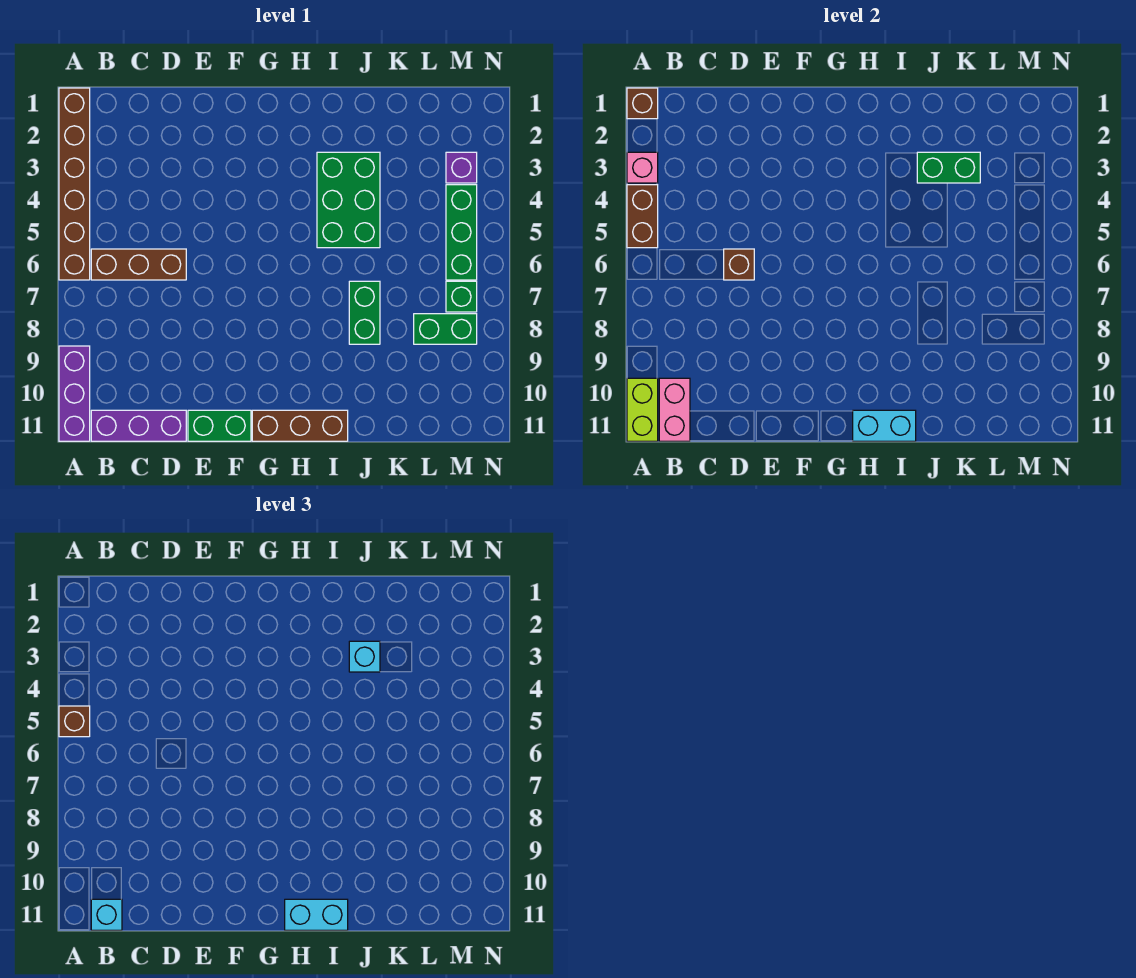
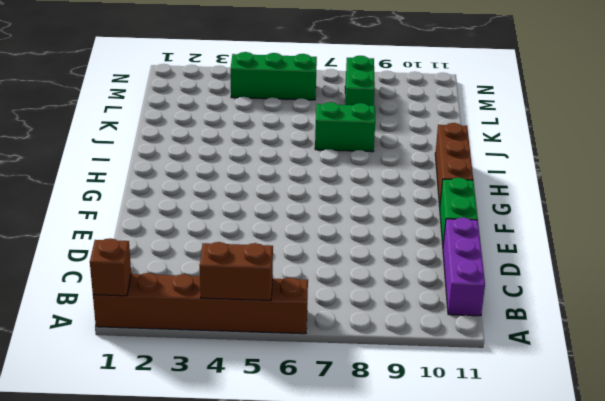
none -> purple brick A9:A11 level 1
none -> brown brick B6:D6 level 1
none -> green brick I3:J5 level 1

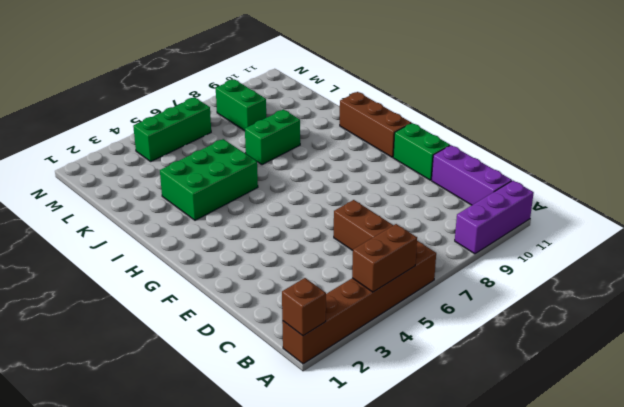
none -> purple brick M3 level 1
none -> green brick M7 level 1
none -> pink brick A3 level 2

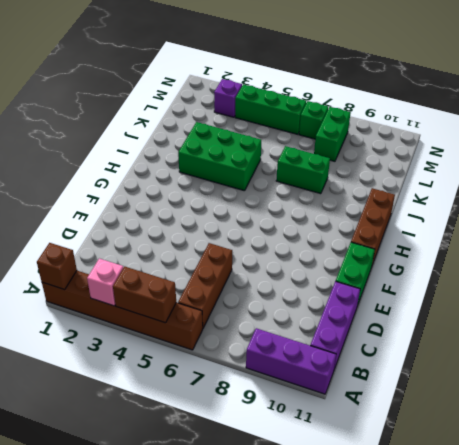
none -> lime brick A10:A11 level 2
none -> pink brick B10:B11 level 2
none -> brown brick D6 level 2

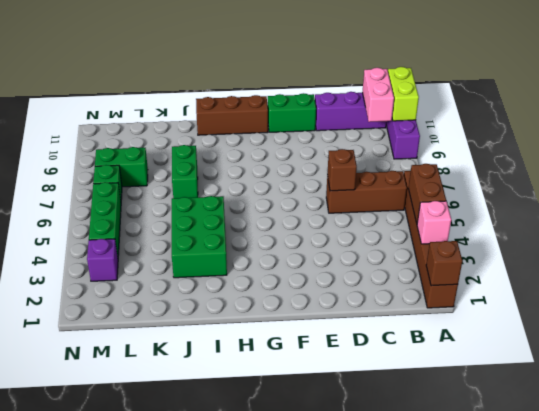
none -> cyan brick H11:I11 level 2
none -> green brick J3:K3 level 2
none -> brown brick A5 level 3

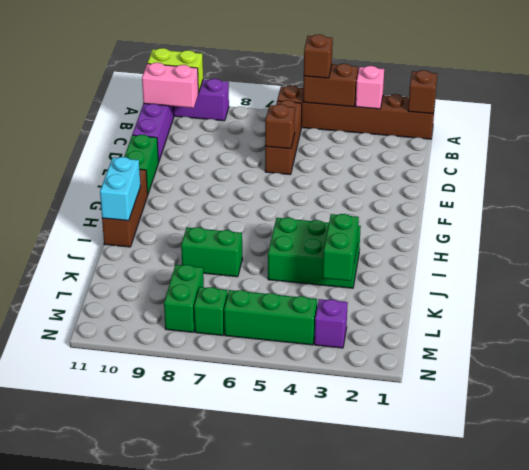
none -> cyan brick B11 level 3
none -> cyan brick H11:I11 level 3
none -> cyan brick J3 level 3

